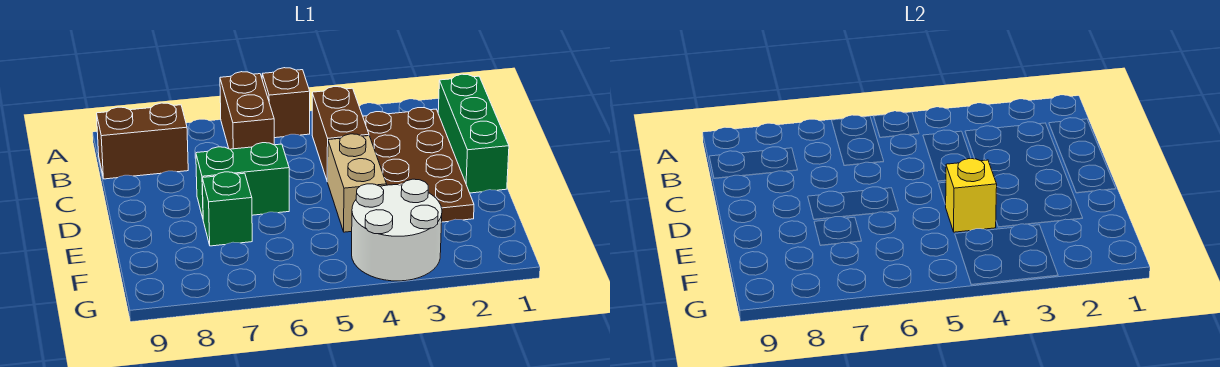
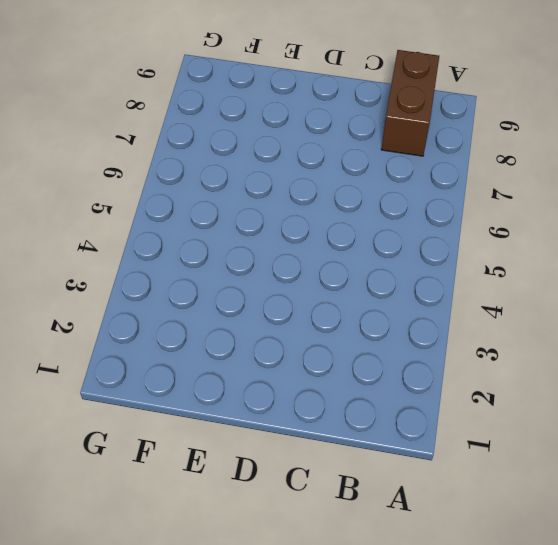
none -> brown brick A5 level 1
none -> brown brick A6:B6 level 1

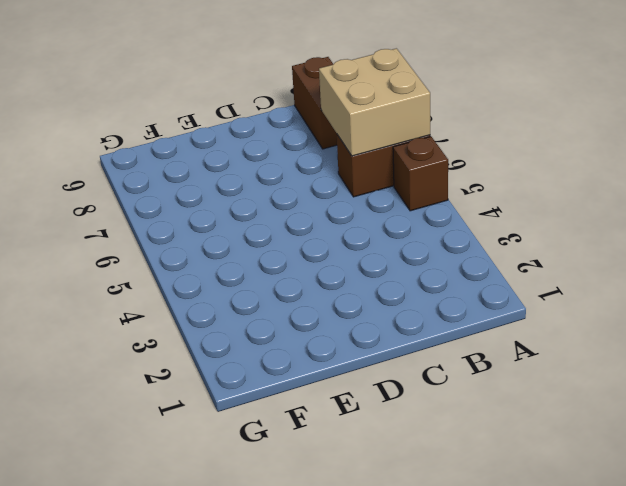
tan brick A6:B7 level 2 -> none
none -> green brick B1:D1 level 1
none -> brown plate B2:E3 level 1

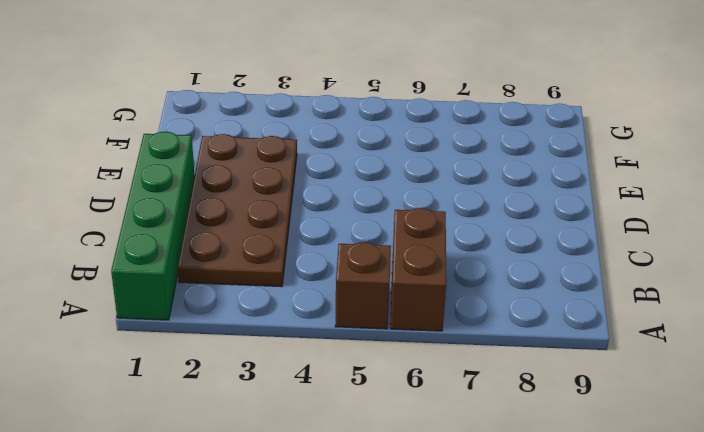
green brick A1:D1 level 1 -> green brick B1:D1 level 1
none -> brown brick B4:C4 level 1
none -> brown brick B8:B9 level 1

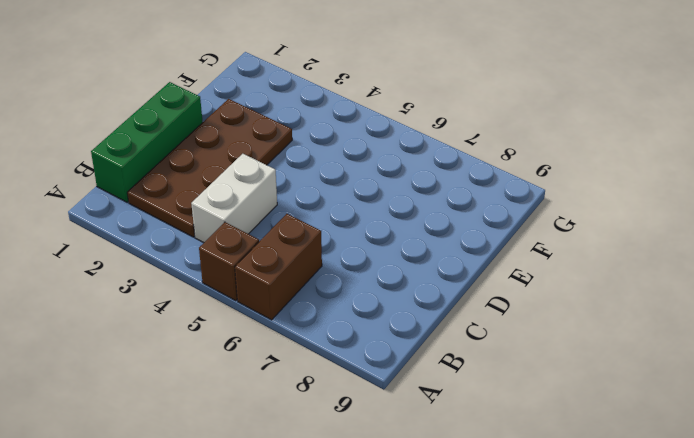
white brick B4:C4 level 1 -> brown brick B4:C4 level 1
none -> brown brick B8:B9 level 1
none -> tan brick D4:E4 level 1

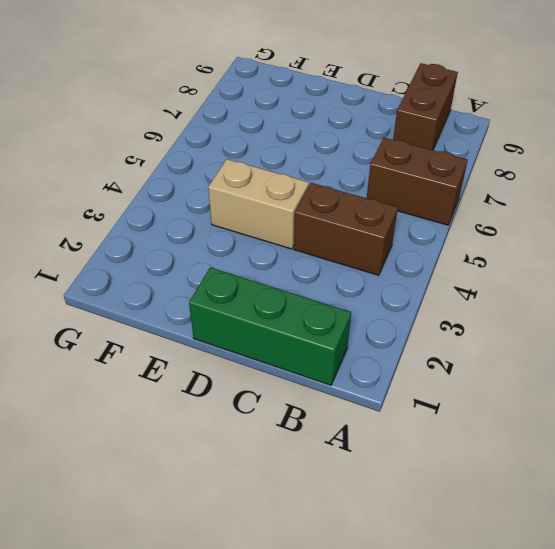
none -> brown brick A5 level 1
none -> brown plate B2:E3 level 1

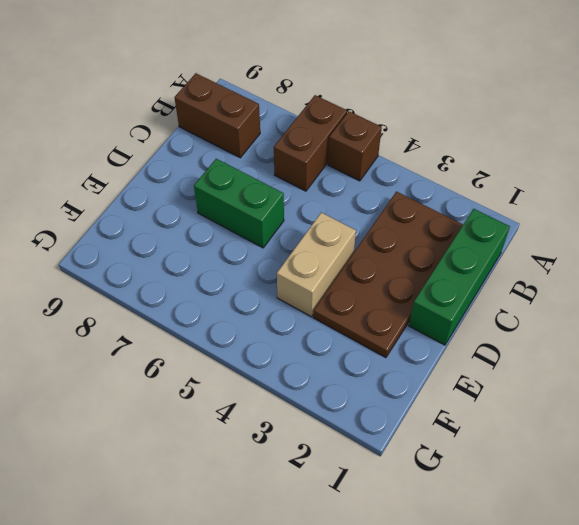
none -> brown brick B4:C4 level 1
none -> green brick E7 level 1

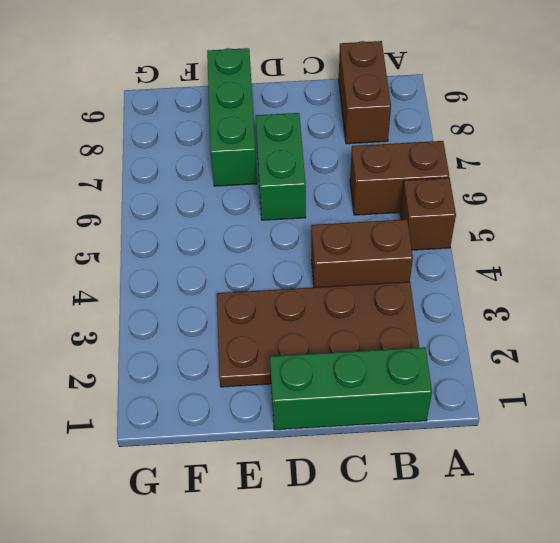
green brick E7:E9 level 1 -> green brick E7 level 1
none -> tan brick D4:E4 level 1
none -> white round brick F3:G4 level 1

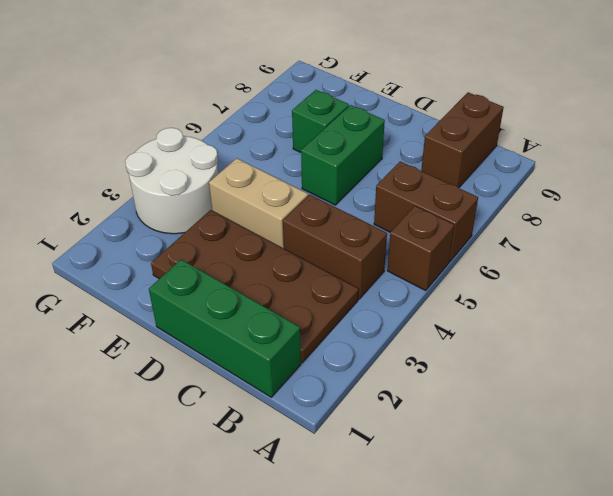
none -> yellow brick E4 level 2

